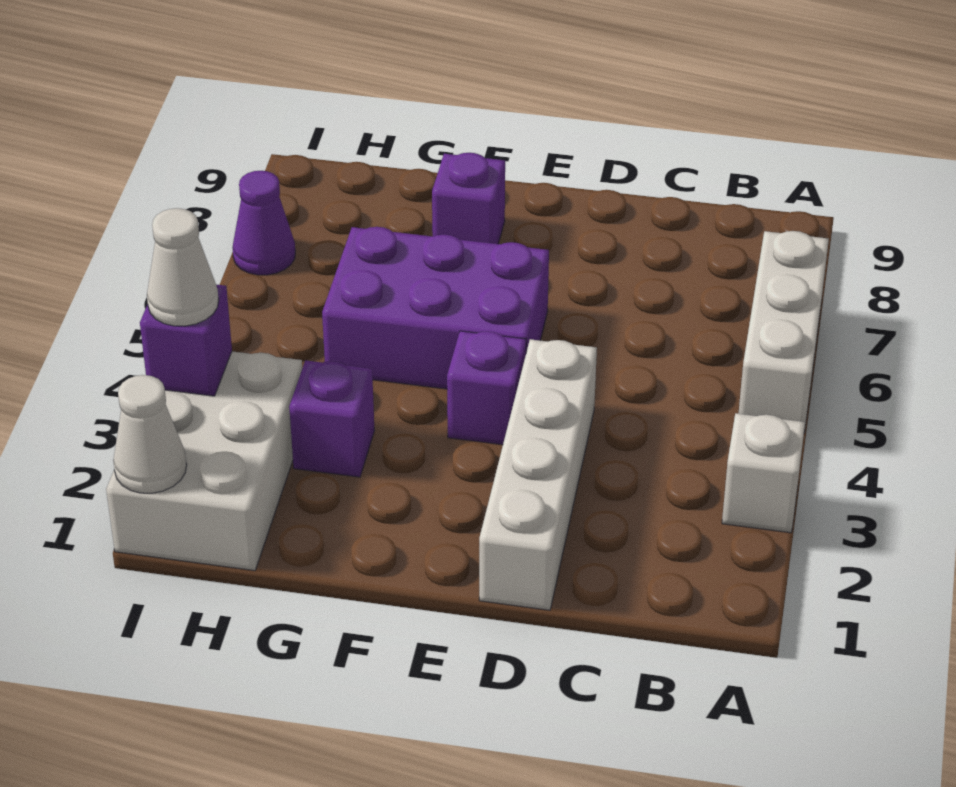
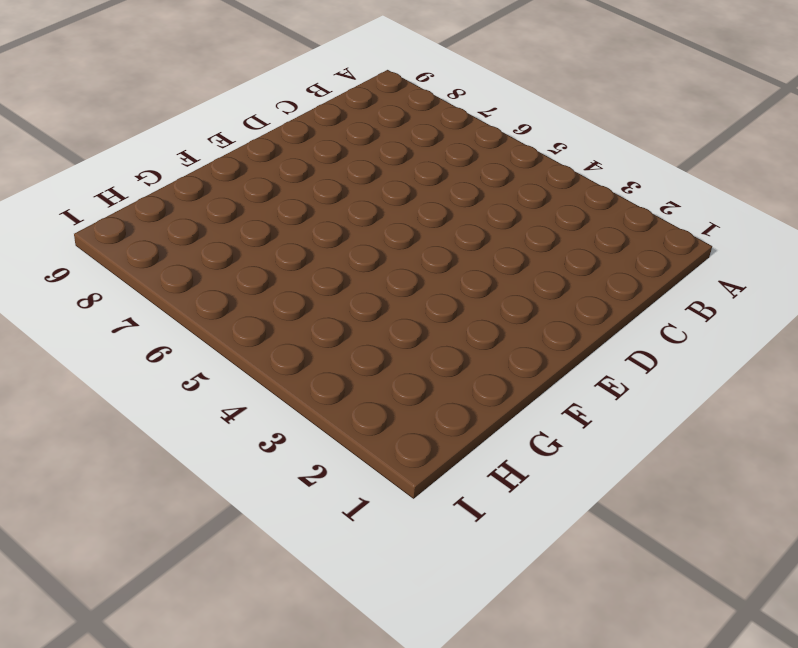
none -> white brick A3 level 1
none -> white brick A5:A7 level 1
none -> white brick D1:D4 level 1

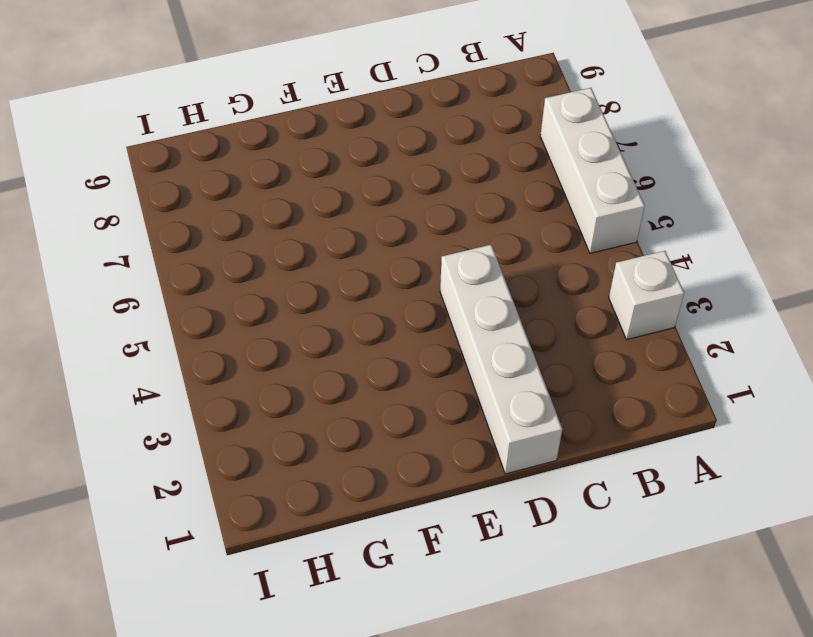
none -> purple brick E4 level 1
none -> purple brick E5:G6 level 1
none -> purple brick F8 level 1

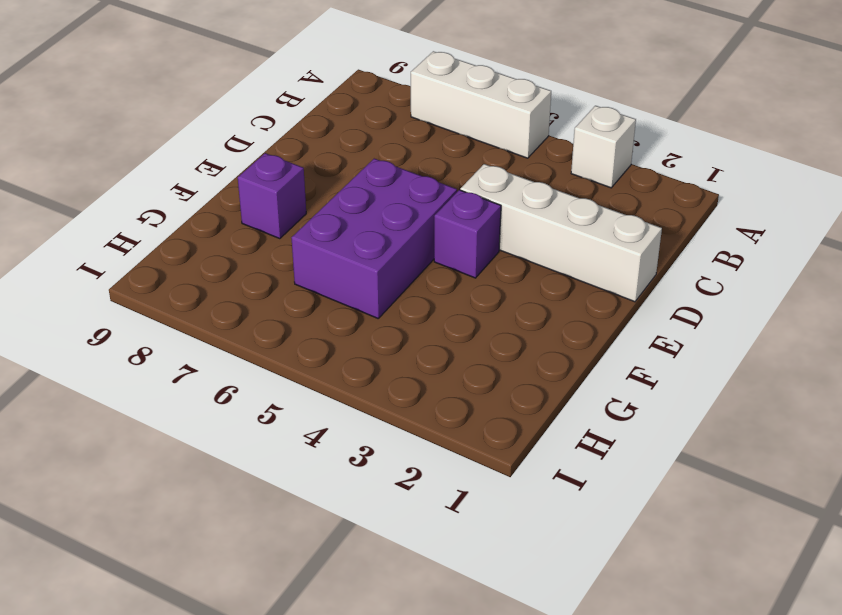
none -> purple brick G3 level 1
none -> white brick H1:I3 level 1
none -> purple cone I7 level 1

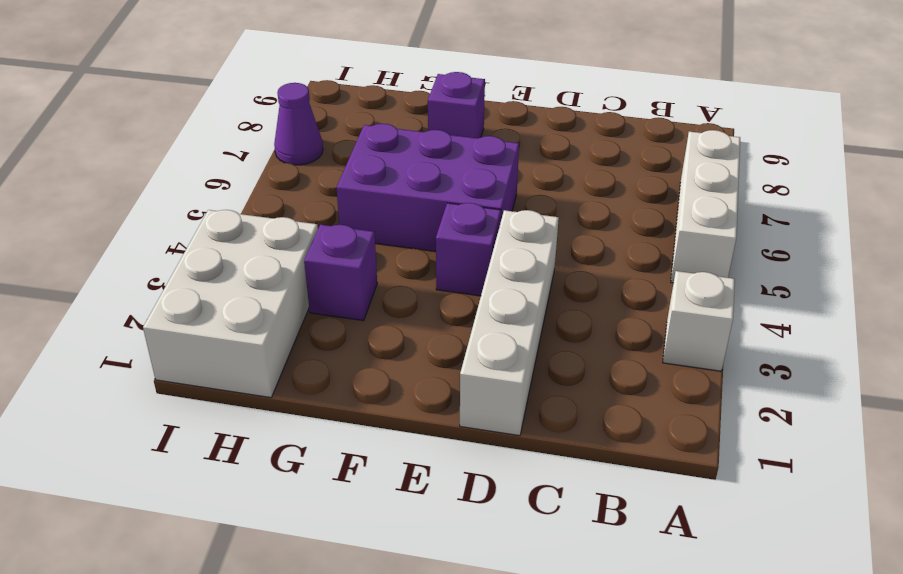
none -> white cone I1 level 2
none -> purple brick I3 level 2
none -> white cone I3 level 3

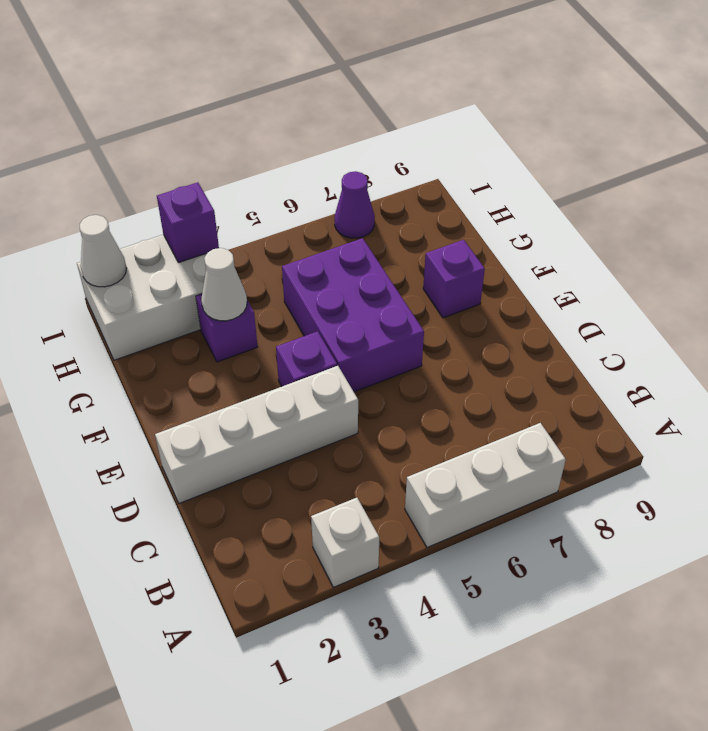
white cone G3 level 2 -> white cone I3 level 3

